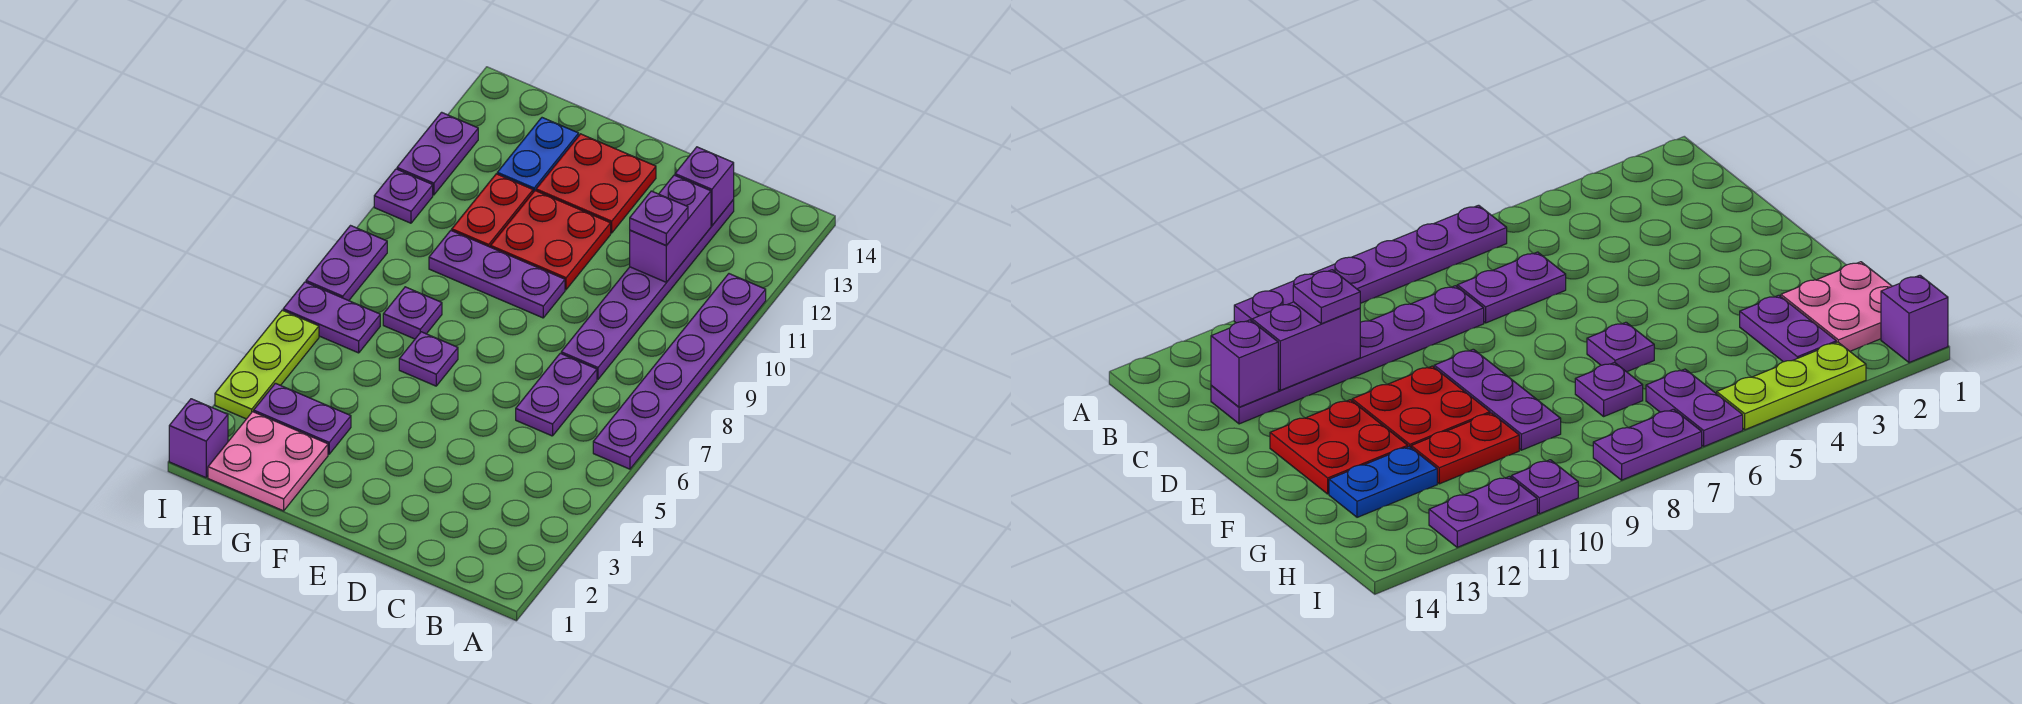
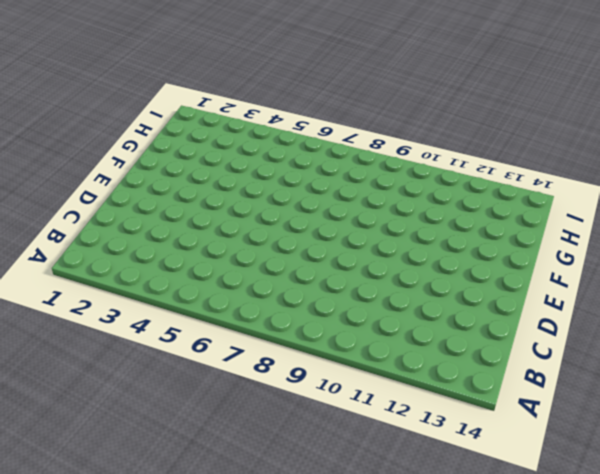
none -> purple plate A6:A11 level 1
none -> purple plate C6:C7 level 1
none -> purple plate C8:C13 level 1

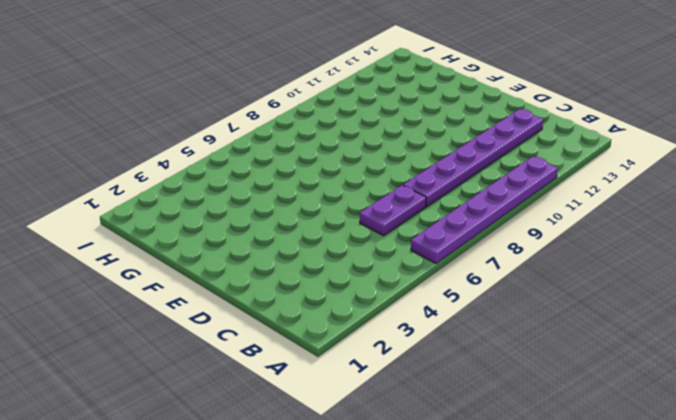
none -> purple plate E9:G9 level 1
none -> red plate E10:F11 level 1
none -> red plate E12:F13 level 1

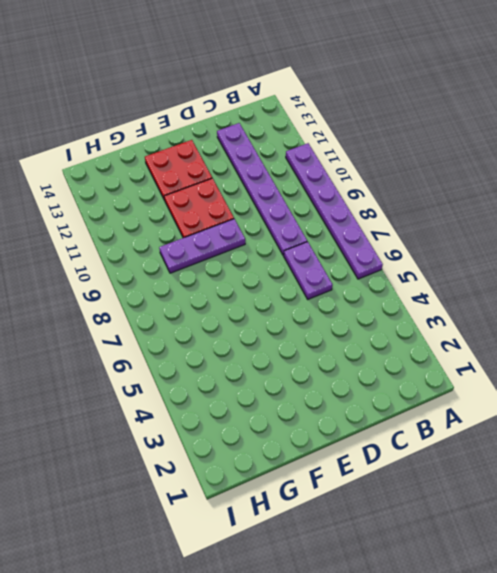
none -> purple plate F6 level 1
none -> pink plate G1:H2 level 1
none -> purple plate G3:H3 level 1

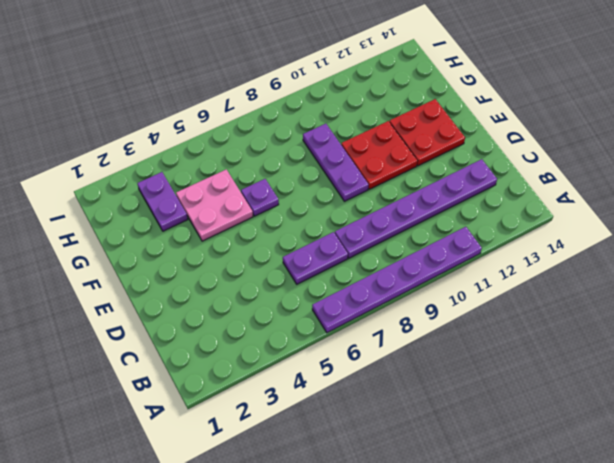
pink plate F4:G5 level 1 -> pink plate G1:H2 level 1
none -> purple plate G7 level 1
none -> red plate G10:G11 level 1
none -> blue plate G12:G13 level 1

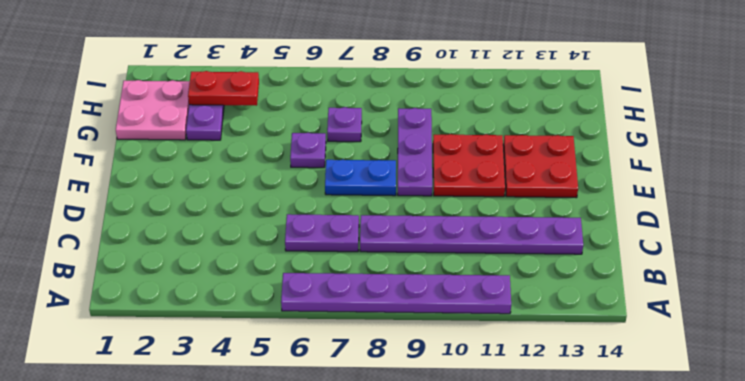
blue plate E7:E8 level 1 -> blue plate G12:G13 level 1
red plate H3:H4 level 2 -> red plate G10:G11 level 1
none -> purple plate H6:I6 level 1
none -> purple brick I1 level 1
none -> lime plate I3:I5 level 1

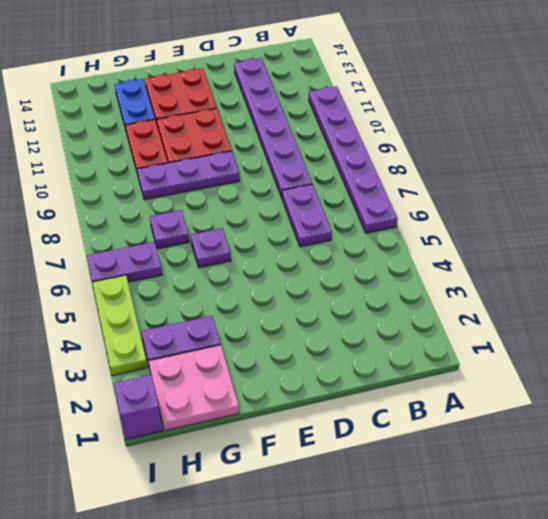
none -> purple plate I7:I8 level 1
none -> purple plate I10 level 1
none -> purple plate I11:I12 level 1

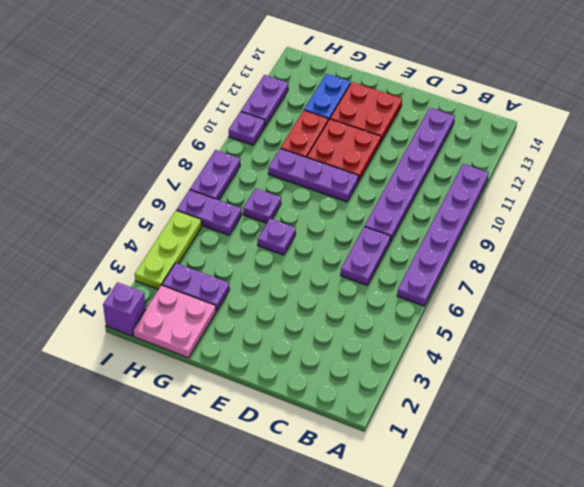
none -> purple brick C11:C12 level 2
none -> purple brick C13 level 2
none -> purple plate C11 level 3

